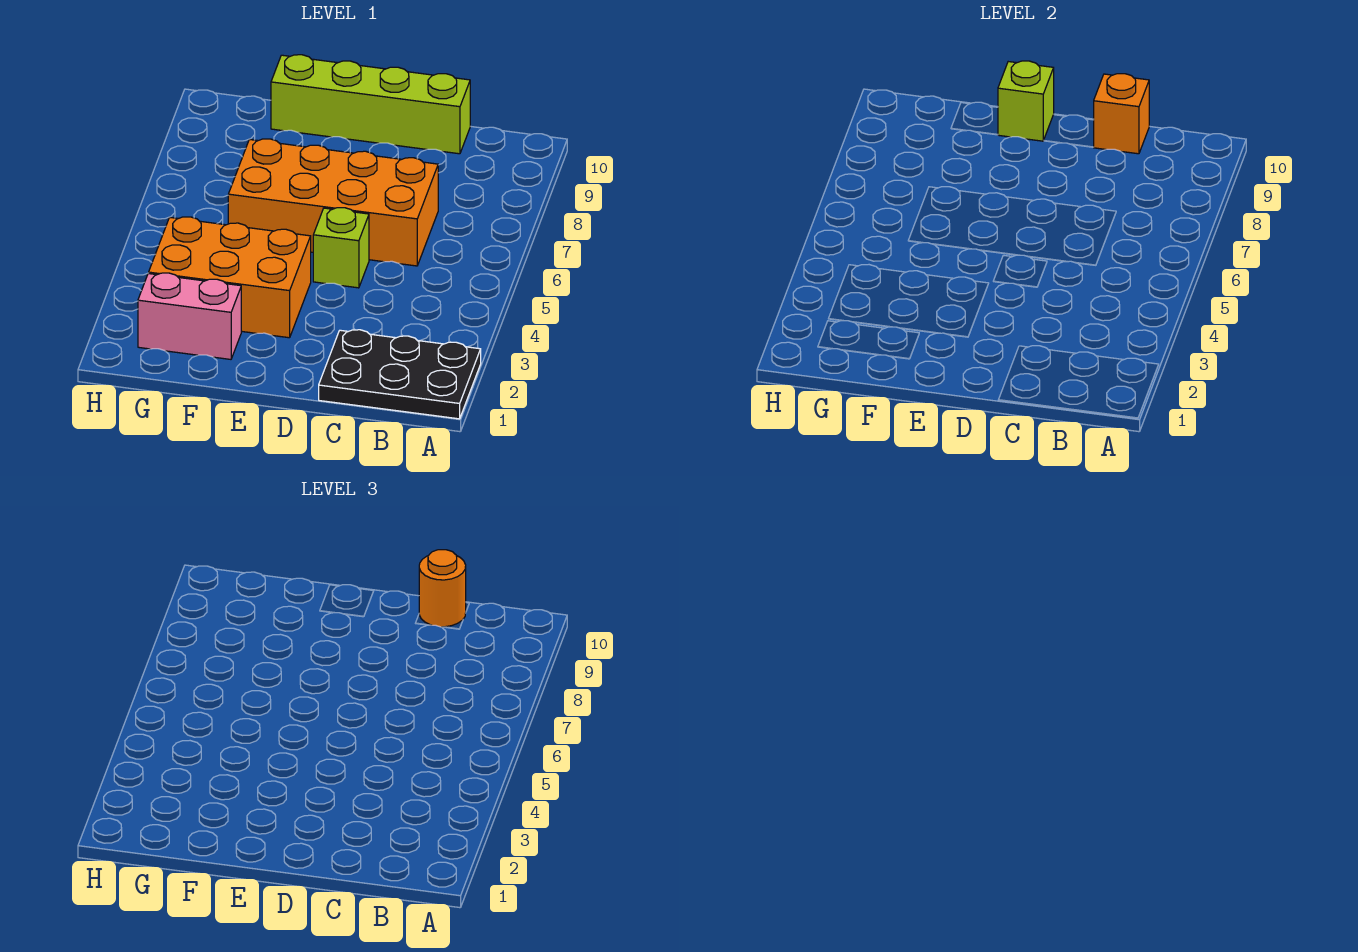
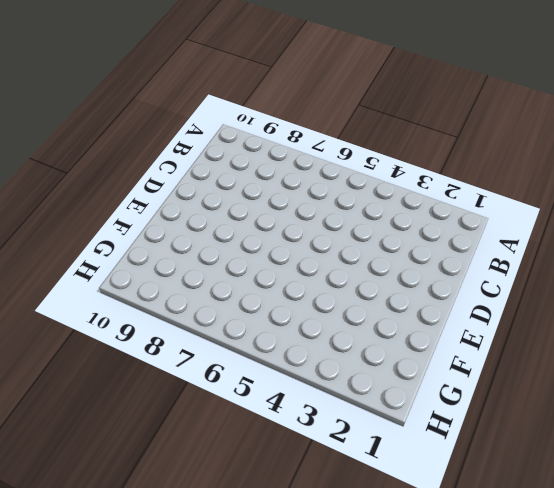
none -> black plate A1:C2 level 1
none -> orange brick C6:F7 level 1

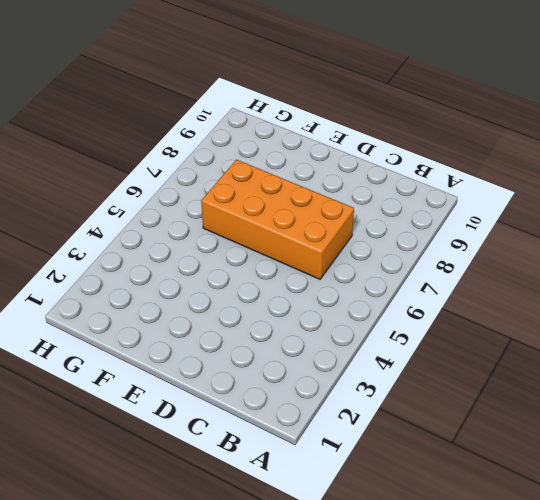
none -> black plate A1:C2 level 1
none -> lime brick C10:F10 level 1

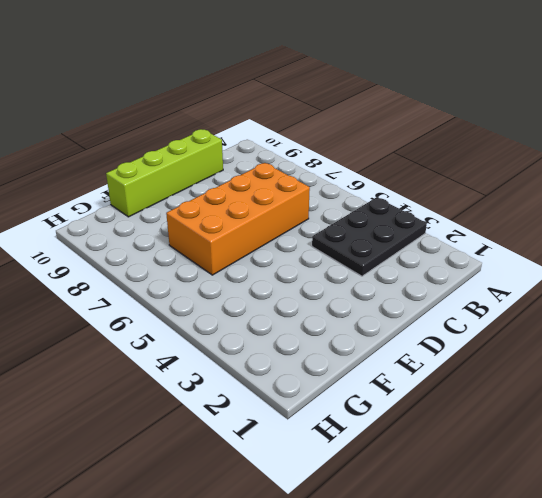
black plate A3:C4 level 1 -> black plate A1:C2 level 1
none -> lime brick D5 level 1
none -> orange brick E3:G4 level 1

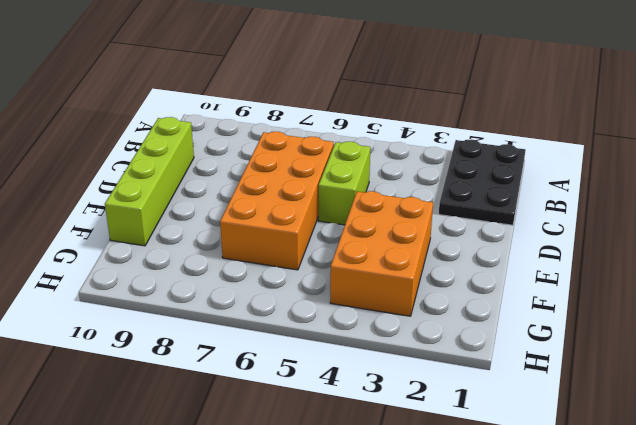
lime brick C5:D5 level 1 -> lime brick D5 level 1
none -> pink brick F2:G2 level 1
none -> orange brick C10 level 2

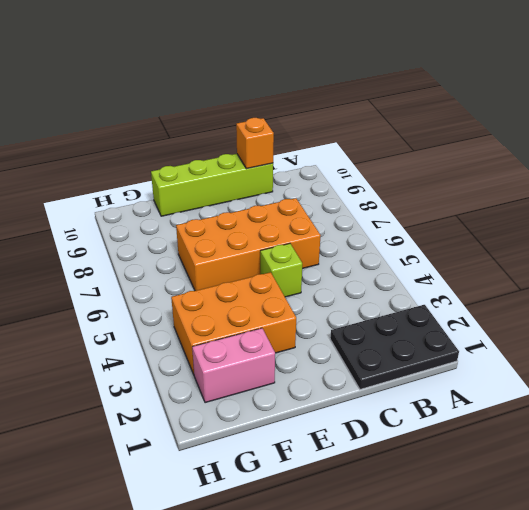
none -> lime brick E10 level 2
none -> orange round brick C10 level 3

